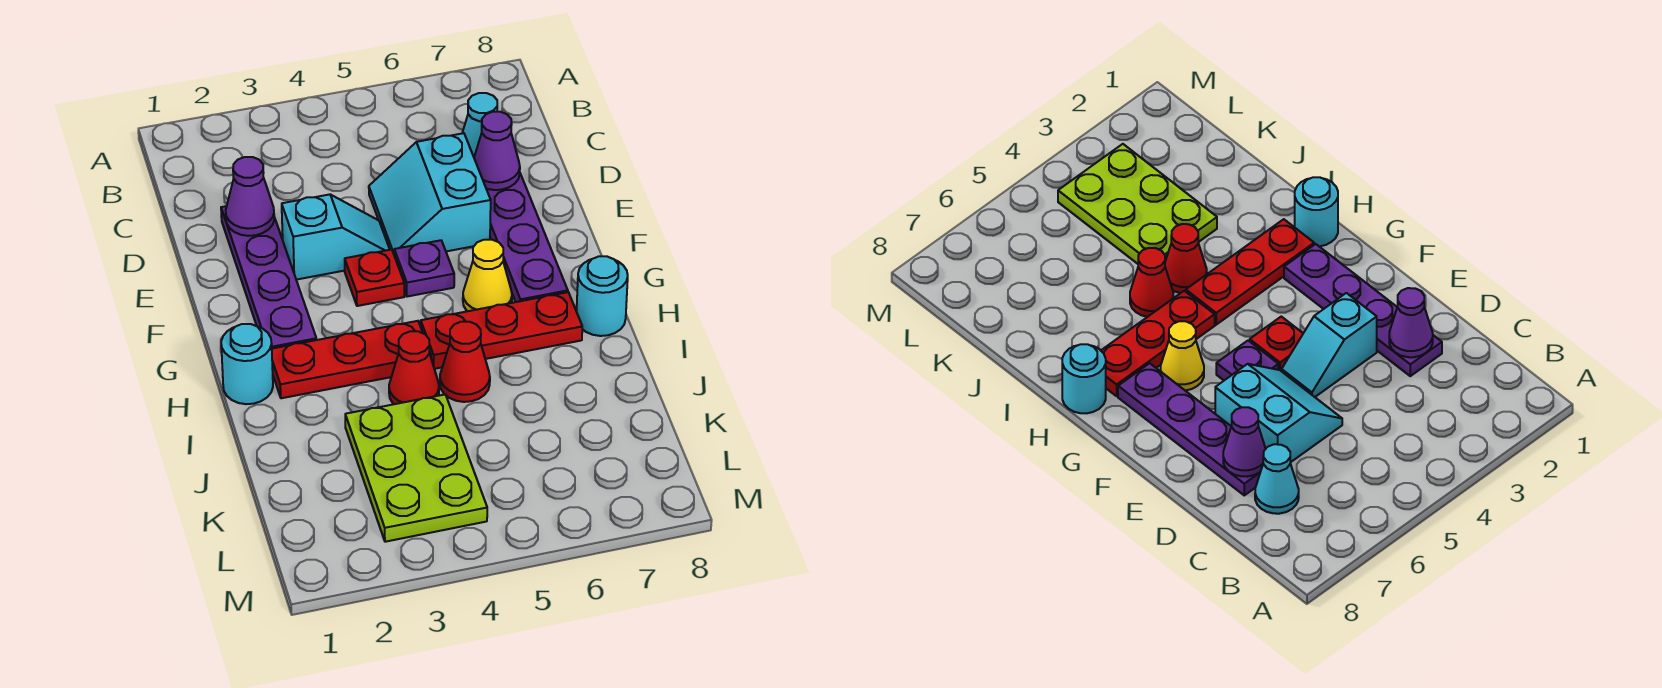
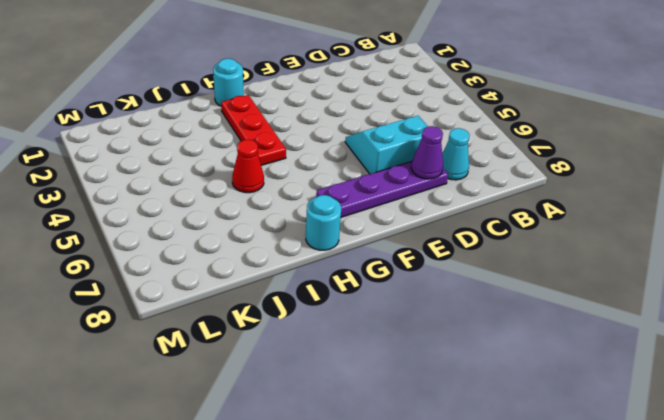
none -> purple plate D2:G2 level 1
none -> cyan slope E3:E4 level 1 top 3
none -> red plate F4 level 1

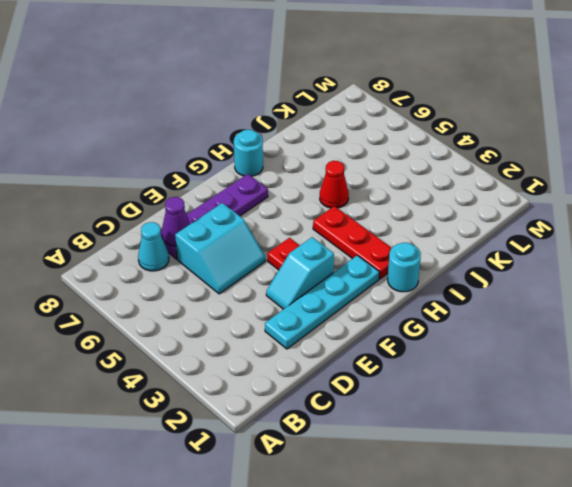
cyan plate D2:G2 level 1 -> purple plate D2:G2 level 1
cyan slope E3:F3 level 1 top F -> cyan slope E3:E4 level 1 top 3
none -> purple plate F5 level 1
none -> yellow cone G6 level 1
none -> red plate H5:H7 level 1

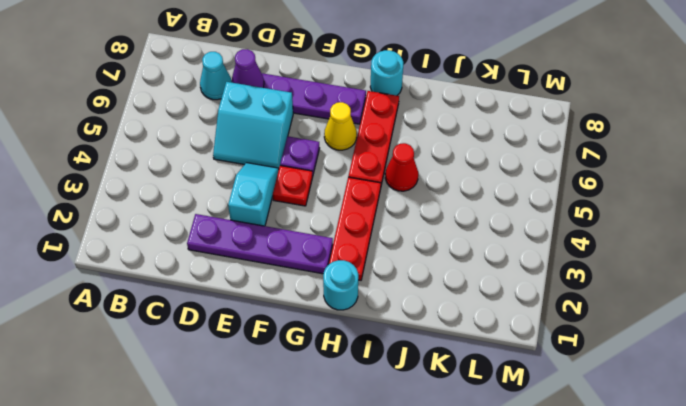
none -> red cone I4 level 1
none -> lime plate J3:L4 level 1
none -> purple cone D2 level 2

